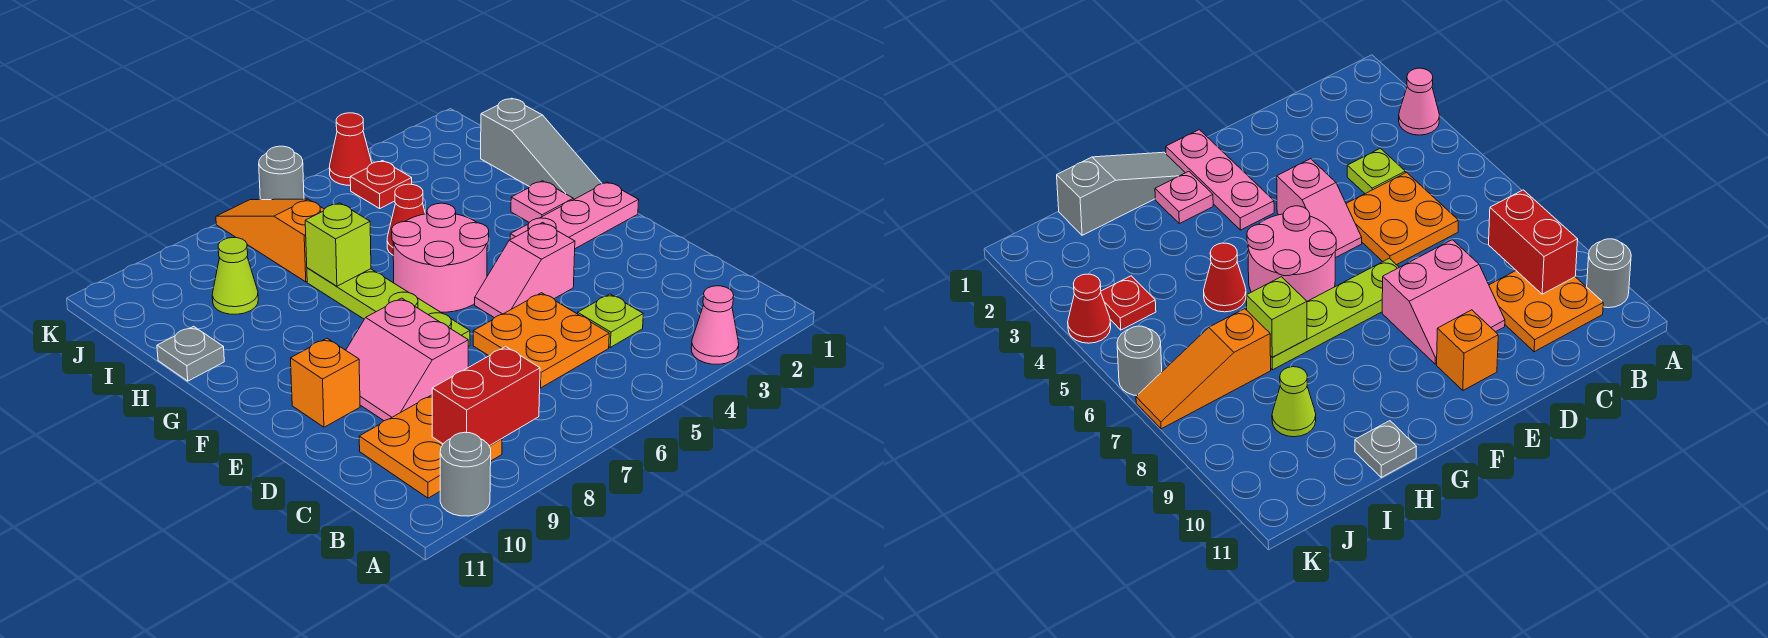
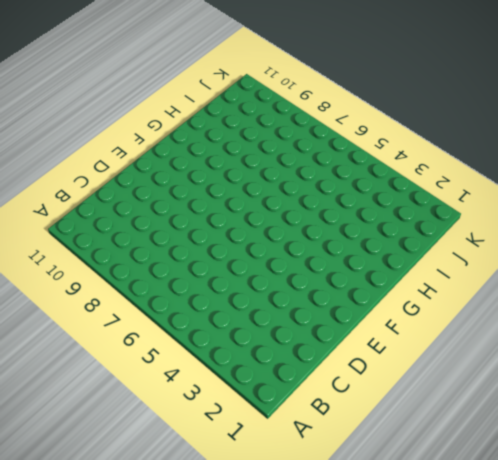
none -> pink cone A3 level 1
none -> grey round brick A10 level 1
none -> orange plate B9:C10 level 1

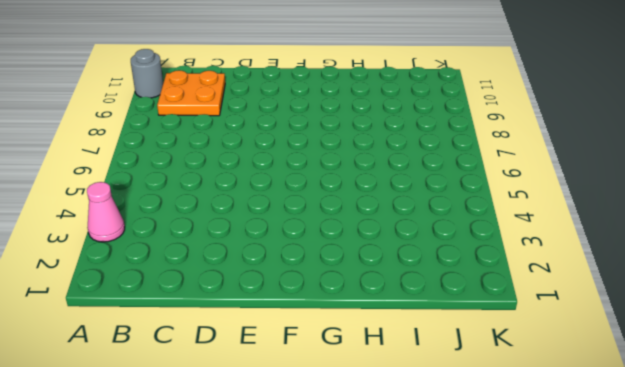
none -> lime plate C4 level 1
none -> orange plate C5:D6 level 1
none -> pink slope D8:E9 level 1 top 8

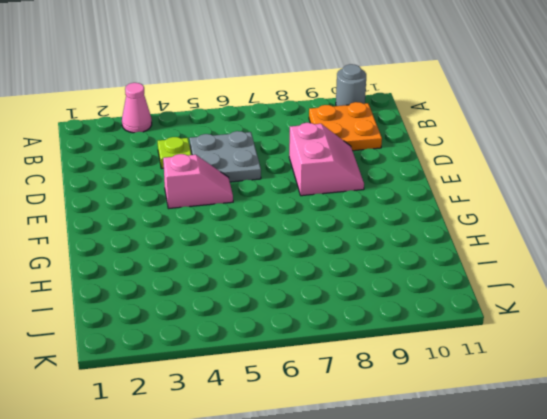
grey plate C5:D6 level 1 -> orange plate C5:D6 level 1
none -> lime plate E7:H7 level 1
none -> orange brick E10 level 1
none -> pink plate F1:F3 level 1

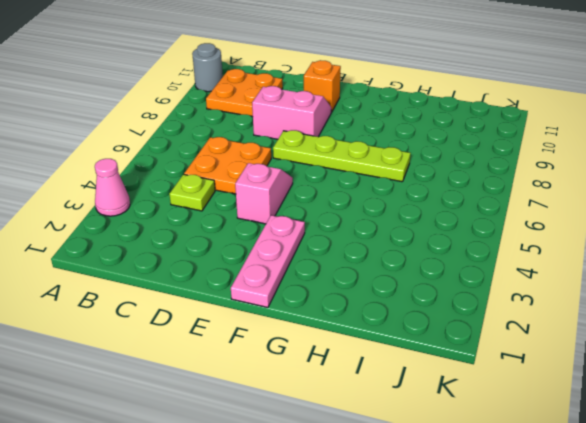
none -> pink round brick F5:G6 level 1
none -> grey slope G1:I1 level 1 top I
none -> pink plate G2 level 1

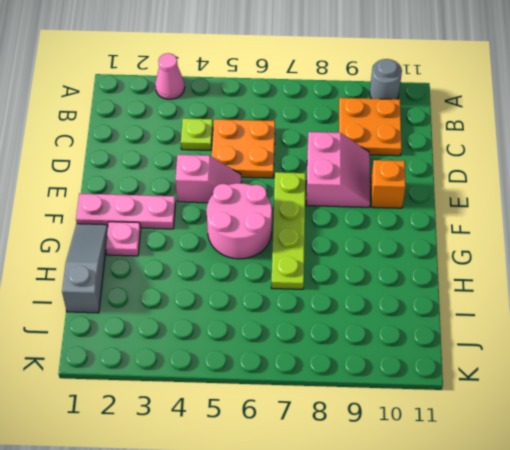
none -> red cone H5 level 1
none -> grey plate H11 level 1
none -> orange slope I7:K7 level 1 top I

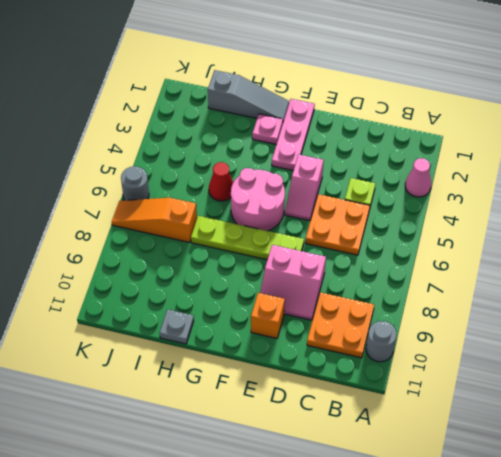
none -> lime cone I9 level 1
none -> red plate J4 level 1
none -> red cone K4 level 1

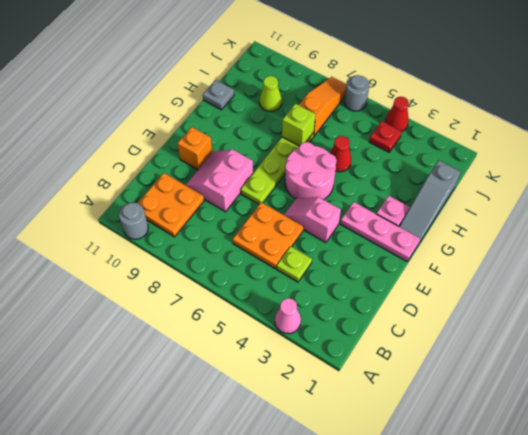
none -> red brick B8:B9 level 2

